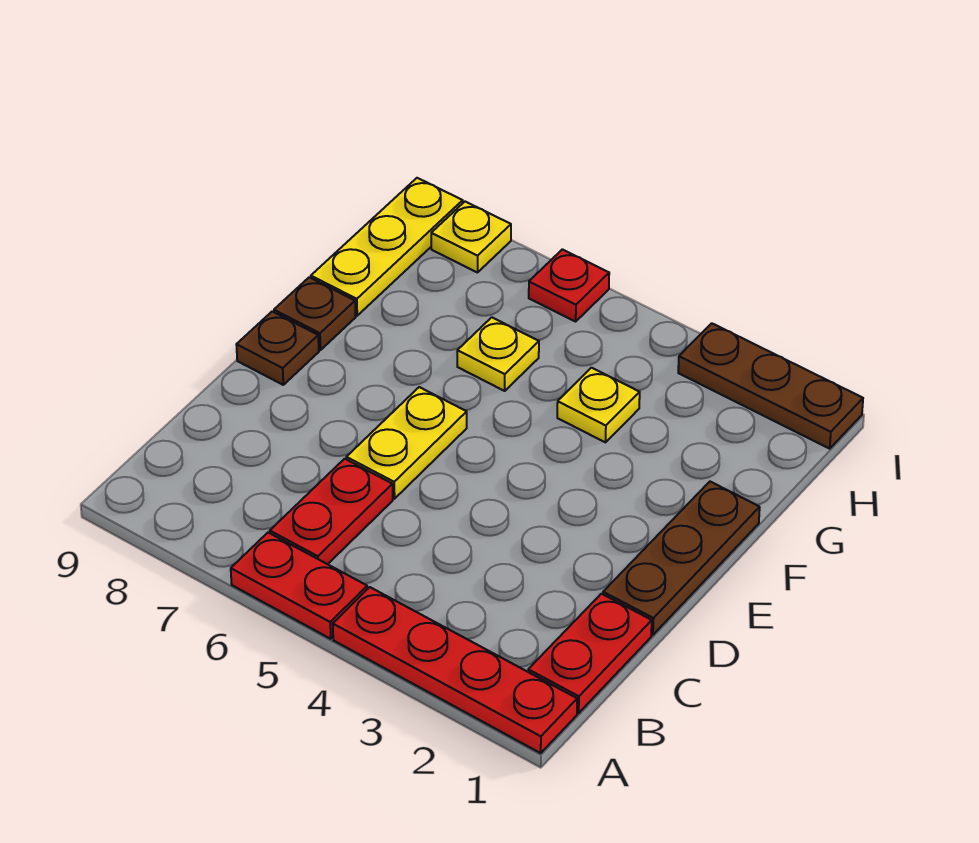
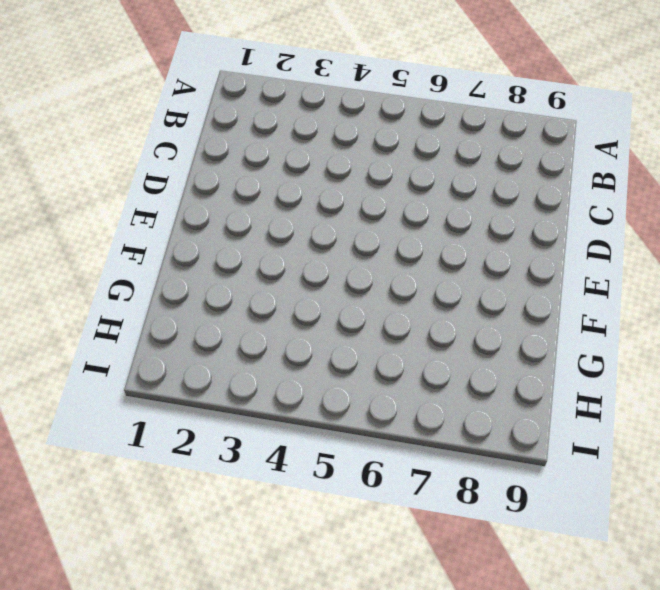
none -> red plate A1:A4 level 1
none -> red plate A5:A6 level 1
none -> red plate B1:C1 level 1

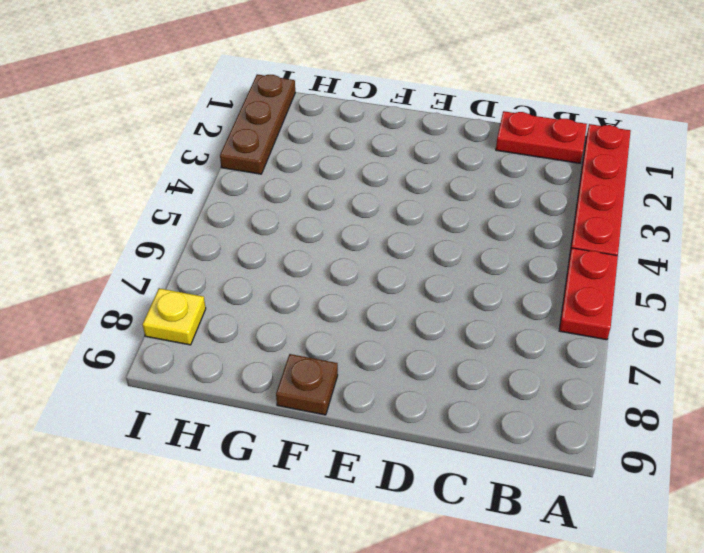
none -> red plate B6:C6 level 1
none -> brown plate D1:F1 level 1
none -> yellow plate D6:E6 level 1

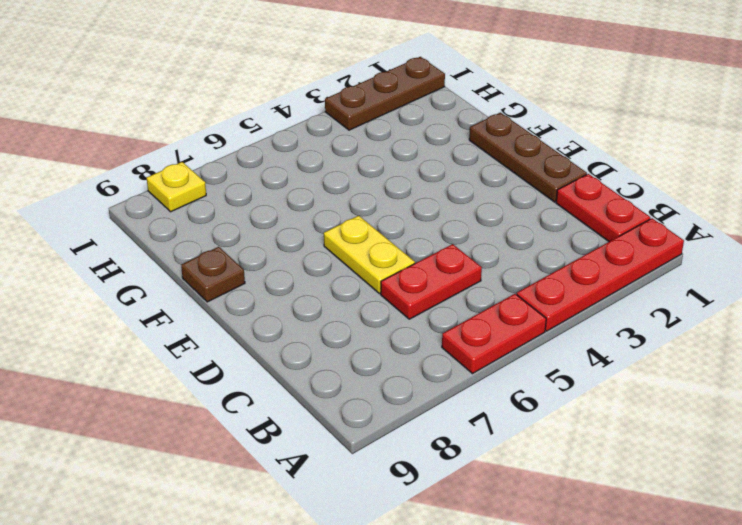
red plate C5:C6 level 1 -> red plate B6:C6 level 1
none -> brown plate E9 level 1
none -> yellow plate G4 level 1
none -> yellow plate G6 level 1

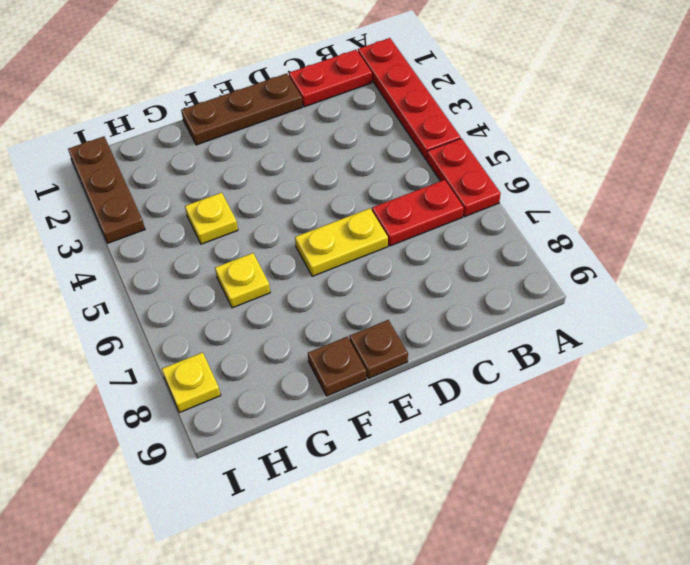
none -> yellow plate G9:I9 level 1
none -> red plate I6 level 1

